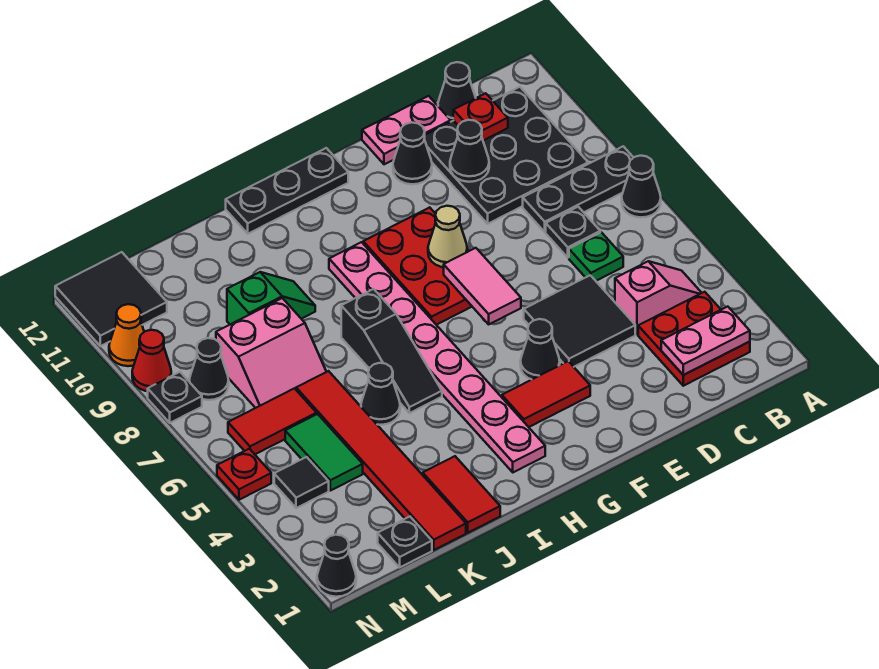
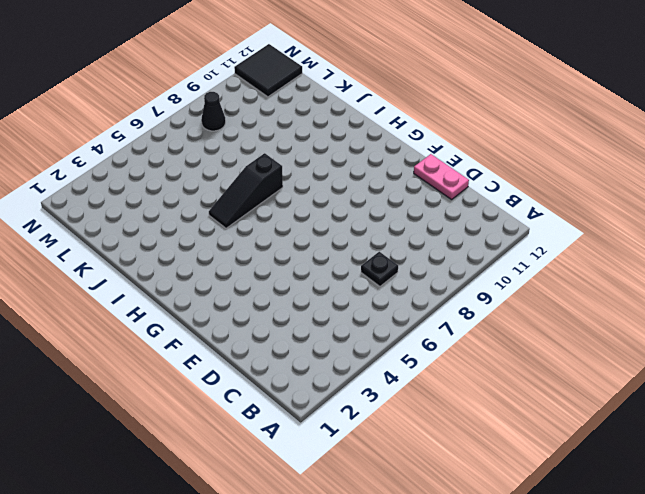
none -> black cone A7 level 1
none -> black plate A8:C8 level 1
none -> red plate B2:C3 level 1
none -> pink slope B4:C4 level 1 top C

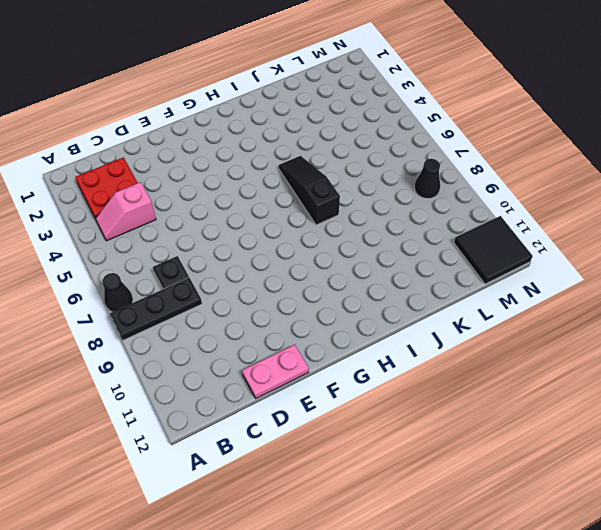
none -> black plate B9:D11 level 1
none -> green plate C6 level 1
none -> black cone C12 level 1
none -> black tile D4:E5 level 1

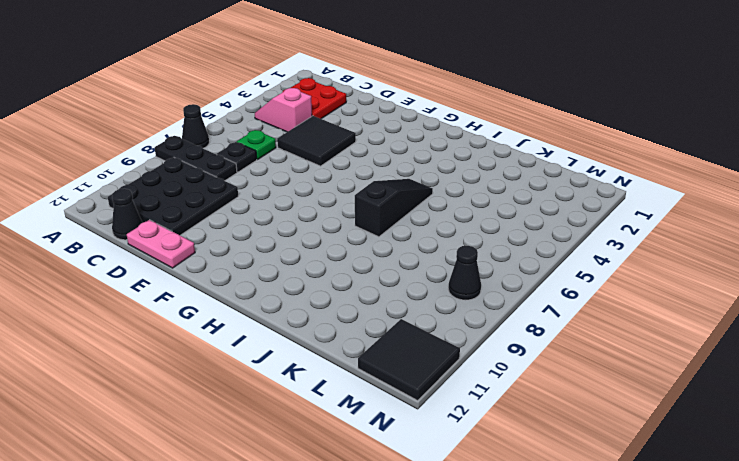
none -> black cone E11 level 1
none -> red tile F3:G3 level 1
none -> black cone F4 level 1
none -> red plate F7:G9 level 1

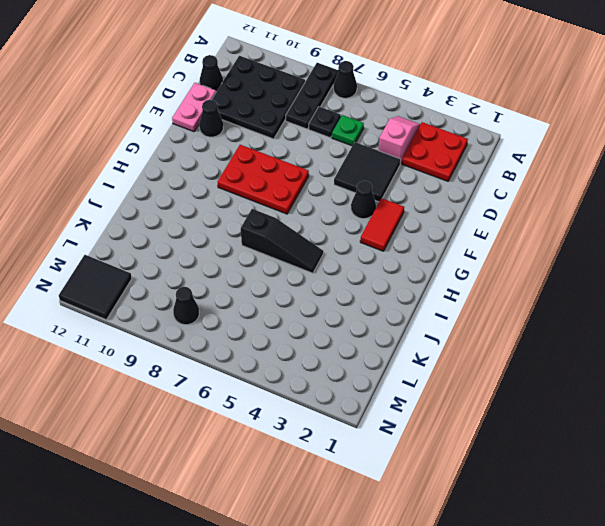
none -> black plate G12:I12 level 1
none -> pink plate H2:H9 level 1
none -> red tile J1:J2 level 1
none -> black cone J5 level 1

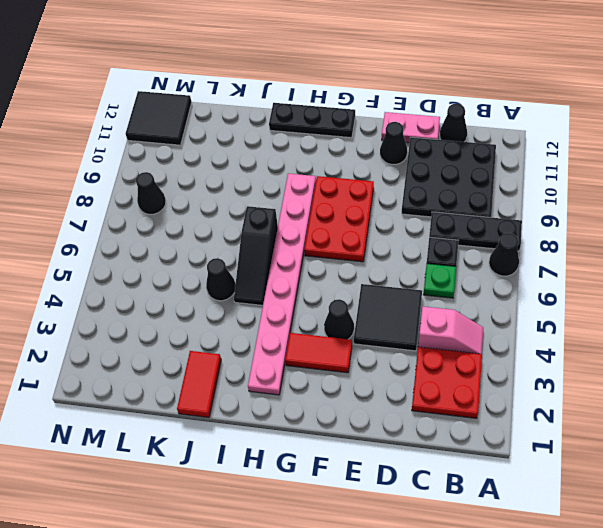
none -> green slope J9:K9 level 1 top K
none -> red tile K1:K6 level 1
none -> pink slope K7:L8 level 1 top 8
none -> black plate L1 level 1

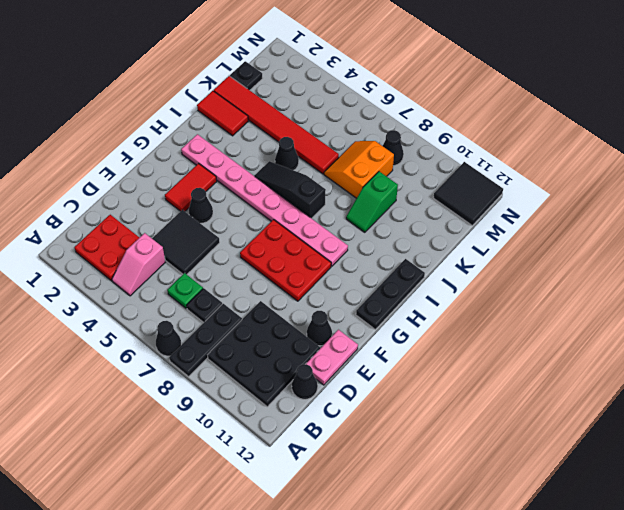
orange slope K7:L8 level 1 top 8 -> pink slope K7:L8 level 1 top 8
none -> green tile L4:L5 level 1
none -> red tile L6:M6 level 1
none -> black tile M4 level 1
none -> black cone N1 level 1

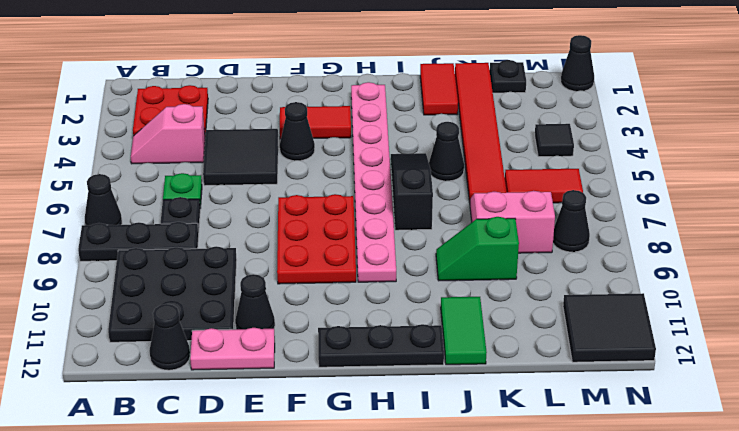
green tile J11:J12 level 1 -> green tile L4:L5 level 1
none -> red plate N5 level 1
none -> black plate N8 level 1
none -> red cone N9 level 1
none -> orange cone N10 level 1

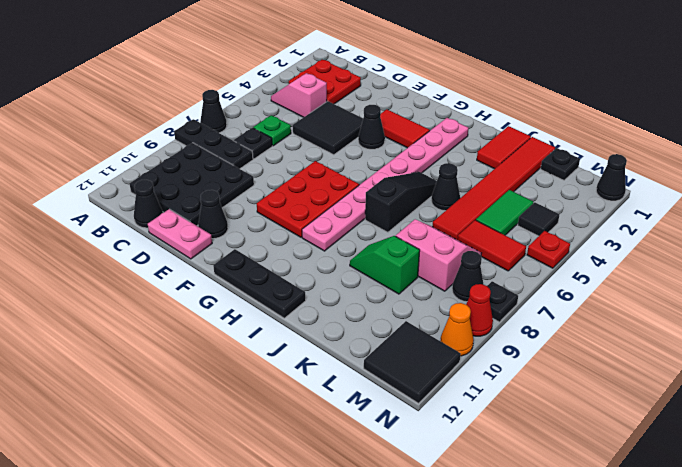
none -> pink plate B2:C2 level 2
none -> red plate C11 level 2
none -> black cone D10 level 2
none -> pink tile F6:F7 level 2

